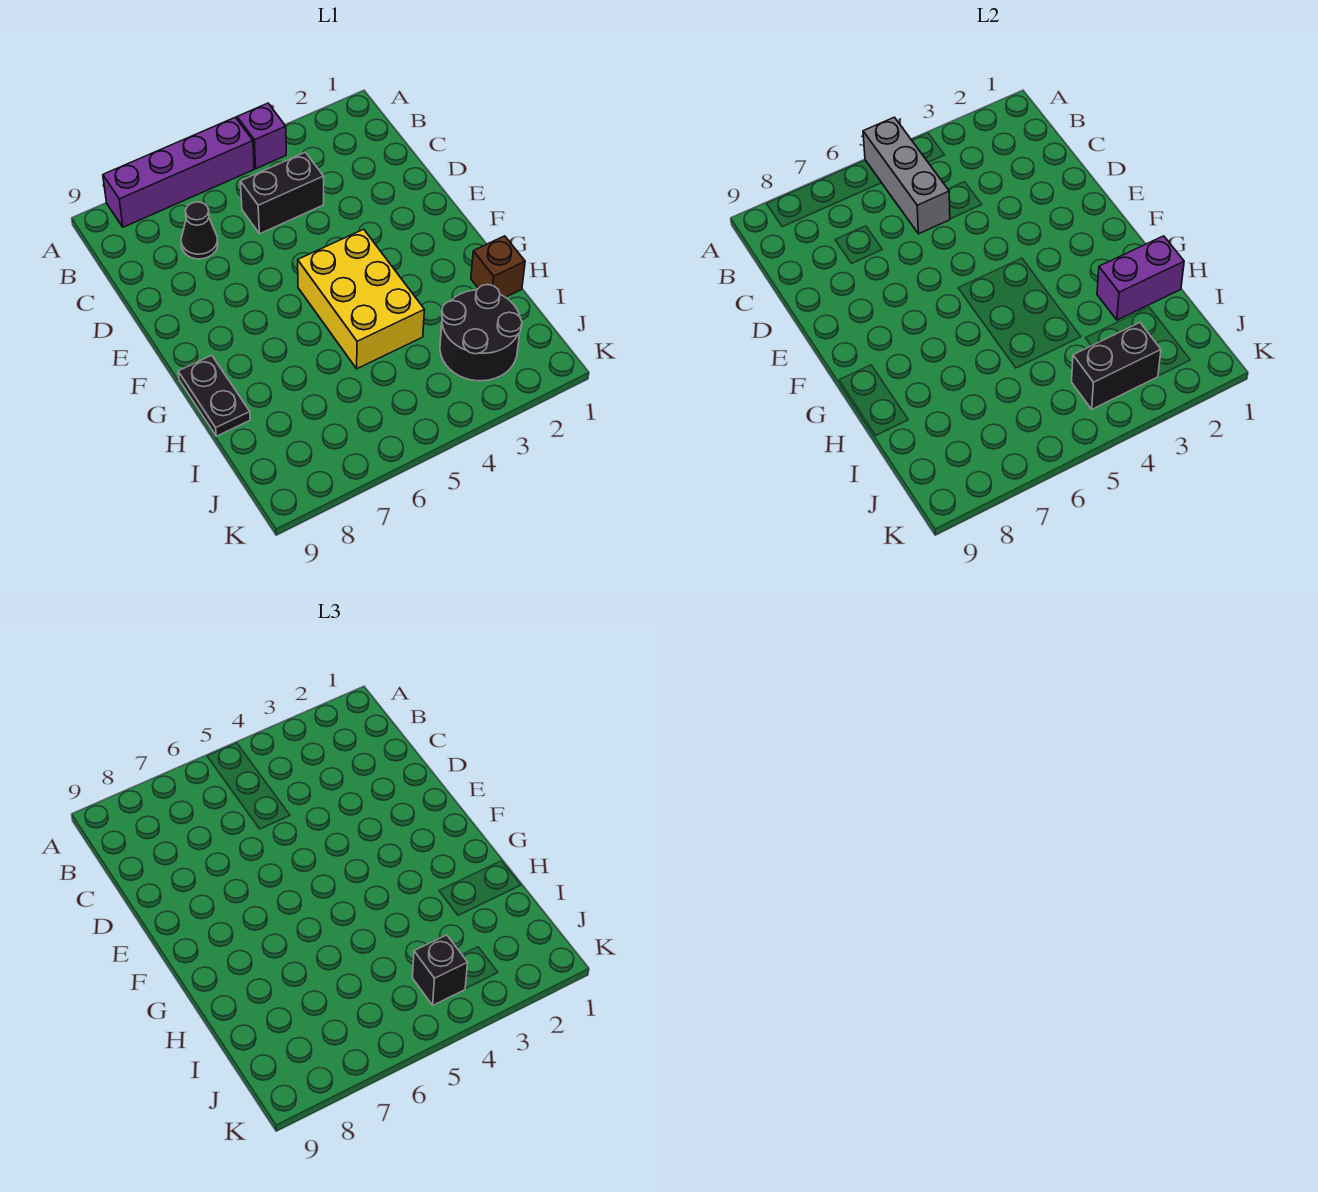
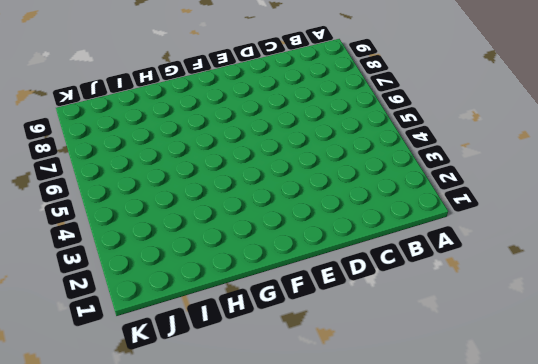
none -> purple brick A4 level 1
none -> purple brick A5:A8 level 1
none -> black brick C4:C5 level 1

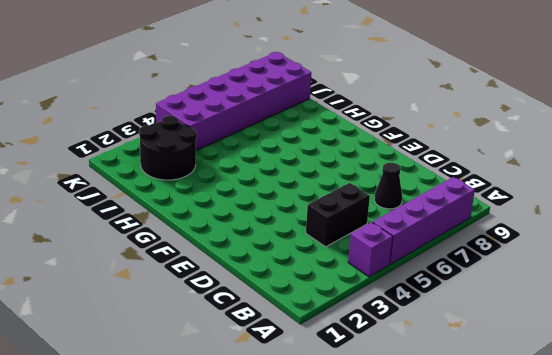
purple brick J4:K9 level 1 -> none
none -> yellow brick F4:H5 level 1
none -> black plate G9:H9 level 1
none -> brown brick H1 level 1

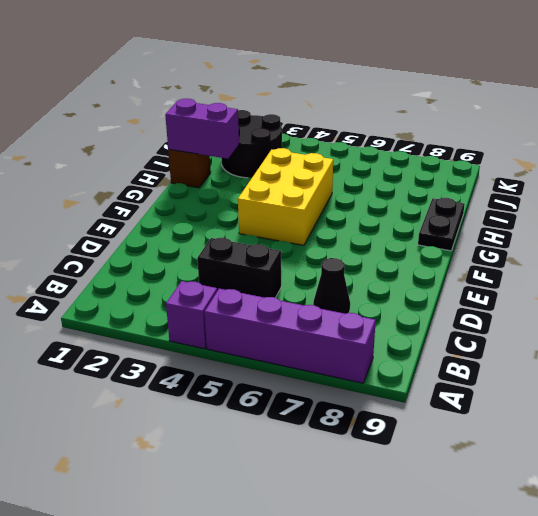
none -> grey brick A5:C5 level 2
none -> black brick J3:J4 level 2
none -> black brick J4 level 3

